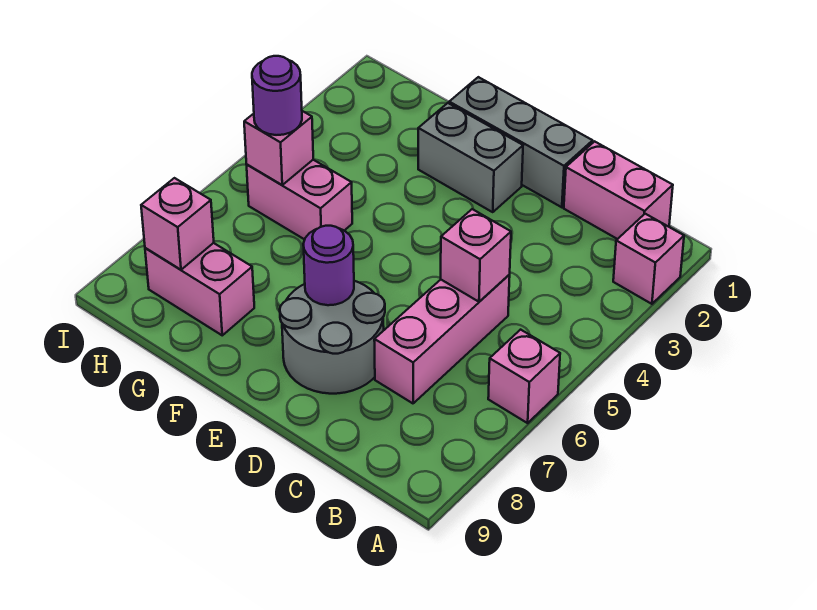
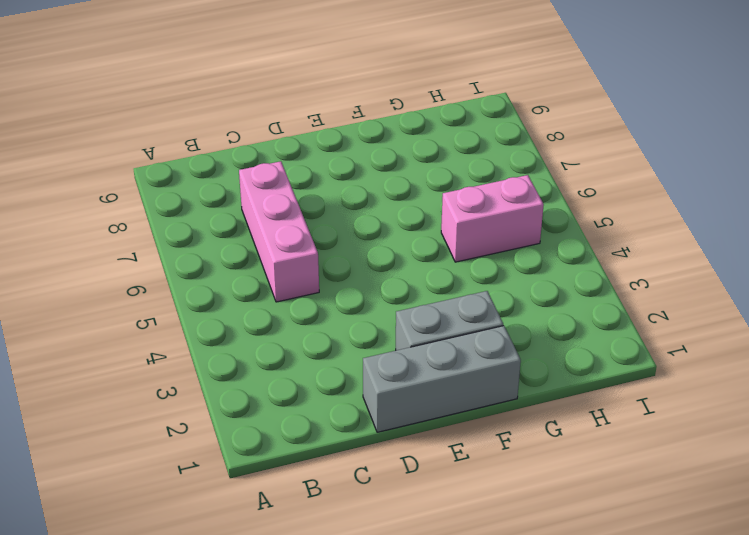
none -> pink brick A2 level 1
none -> pink brick A6 level 1
none -> pink brick B1:C1 level 1

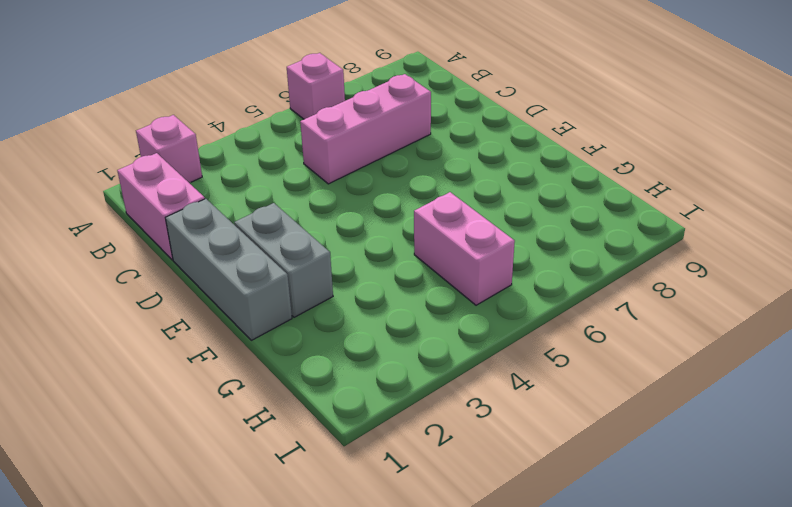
none -> grey round brick D7:E8 level 1
none -> pink brick G8:H8 level 1
none -> pink brick C5 level 2

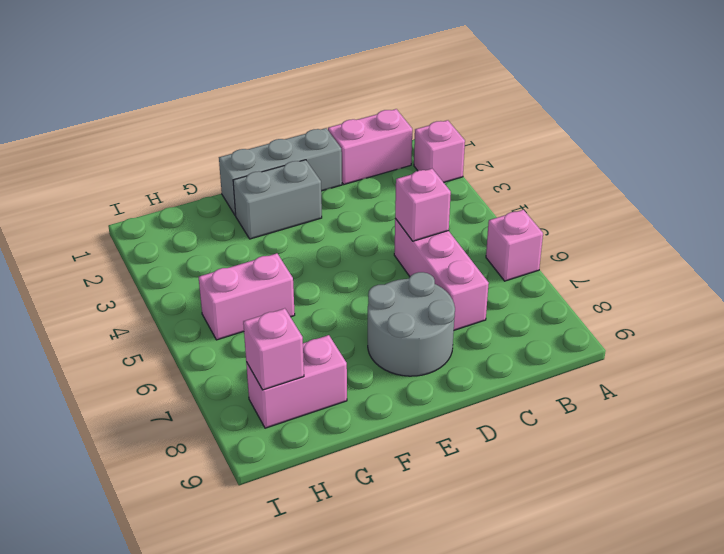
none -> purple round brick E7 level 2
none -> pink brick H5 level 2
none -> purple round brick H5 level 3

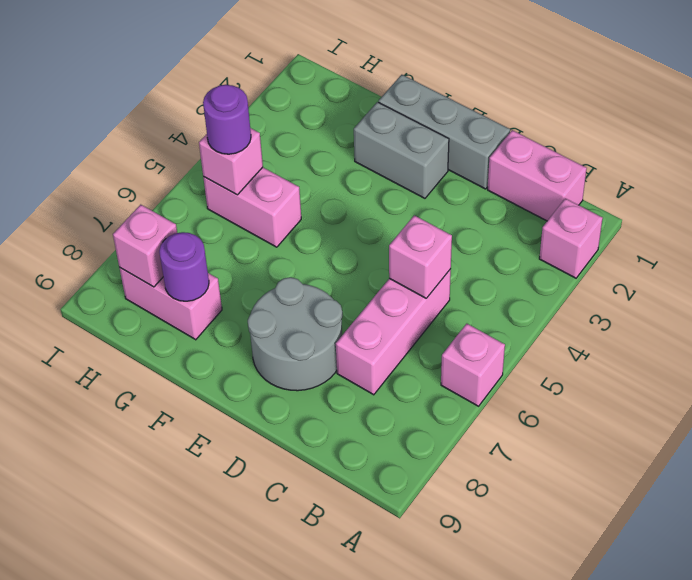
purple round brick G8 level 2 -> purple round brick E7 level 2

